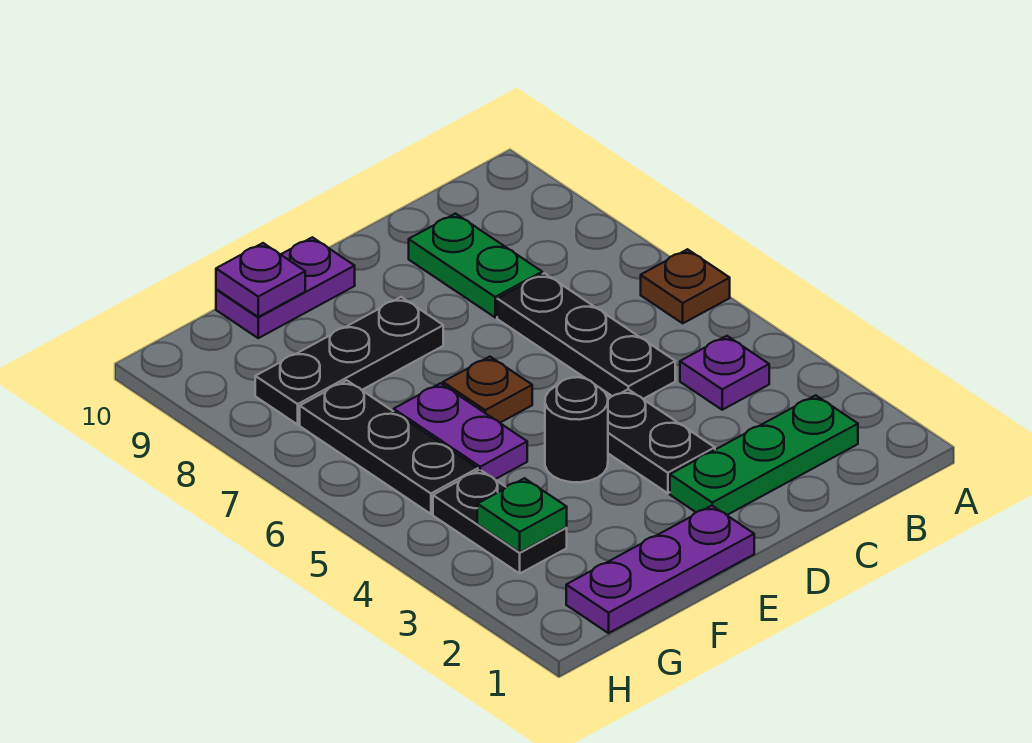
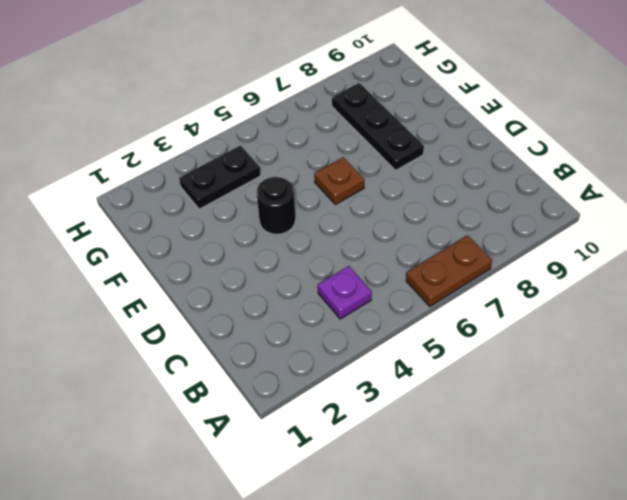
brown plate A6:A7 level 1 -> brown plate A6 level 1
none -> green plate B2:D2 level 1
none -> black plate C5:C7 level 1
none -> green plate C8:C9 level 1

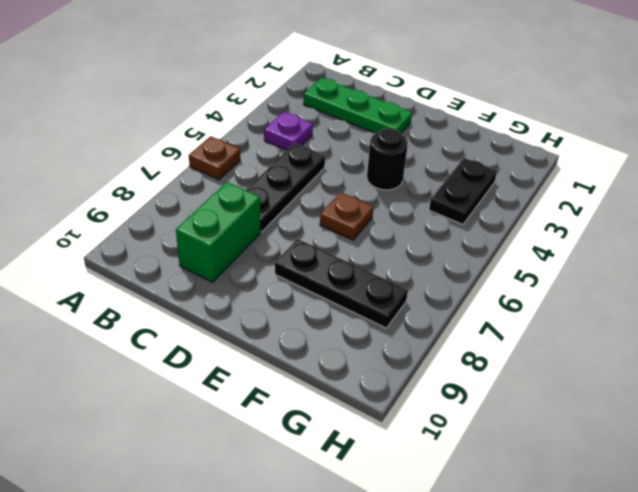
green brick C8:C9 level 1 -> green plate C8:C9 level 1
none -> black plate D3:D4 level 1
none -> purple plate E1:G1 level 1
none -> purple plate E10:F10 level 1

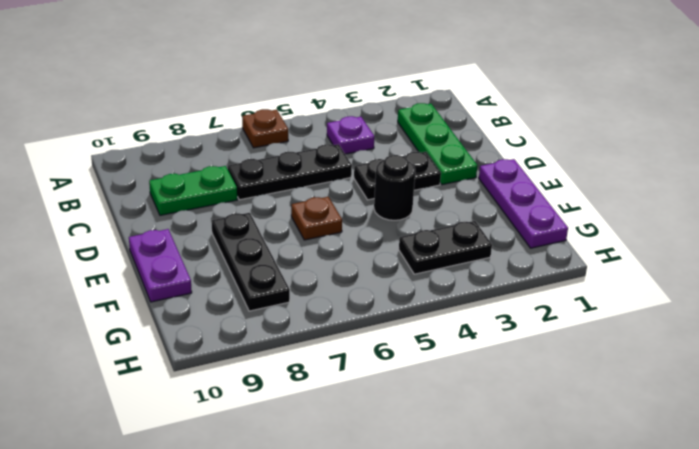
none -> purple plate F5:F6 level 1
none -> black plate G5:G7 level 1
none -> purple plate F10 level 2

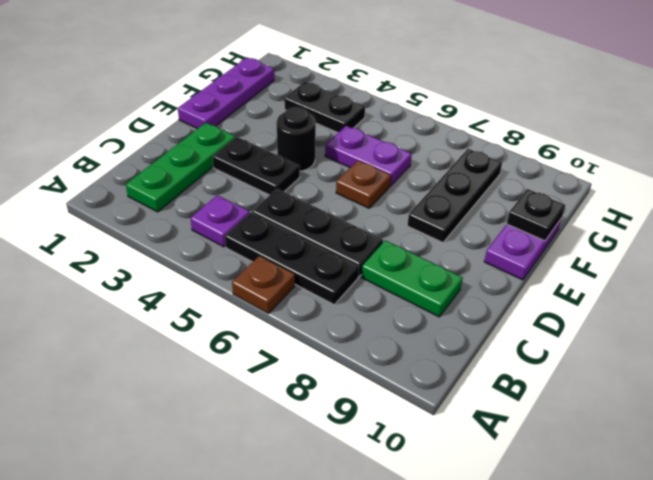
black plate B5:B7 level 1 -> black plate G5:G7 level 1
black plate F10 level 2 -> purple plate F10 level 2
none -> green plate G3 level 2

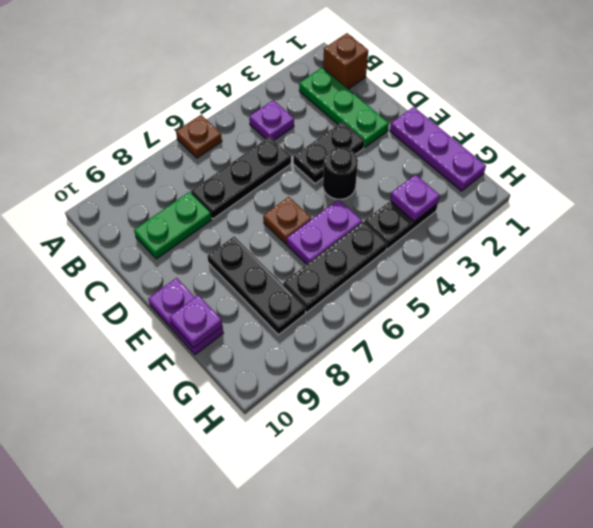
brown brick B1 level 1 -> none
purple plate G3 level 2 -> green plate G3 level 2

